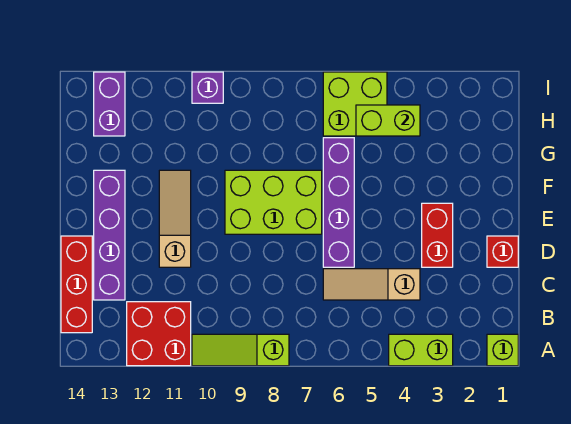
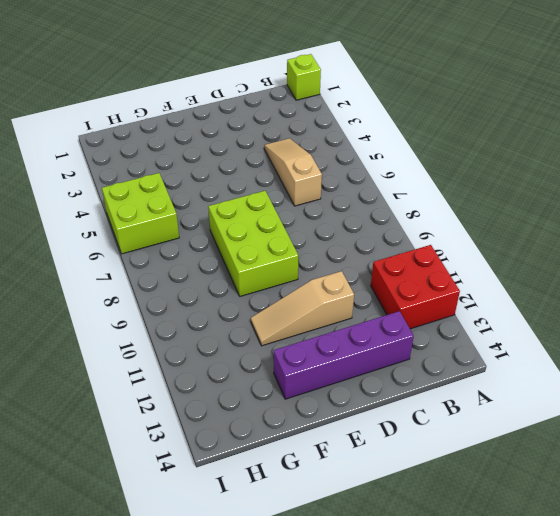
tan slope C4:C6 level 1 top 6 -> tan slope C4:C6 level 1 top 4
none -> lime brick A3:A4 level 1
none -> lime slope A8:A10 level 1 top 8
none -> red brick B14:D14 level 1

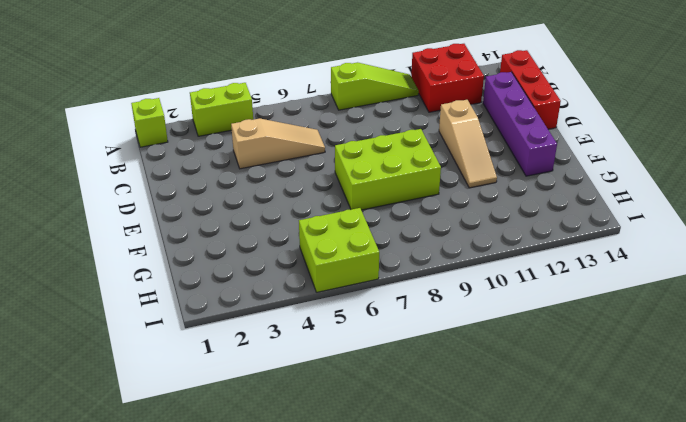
none -> red brick D1 level 1
none -> red brick D3:E3 level 1
none -> purple brick D6:G6 level 1

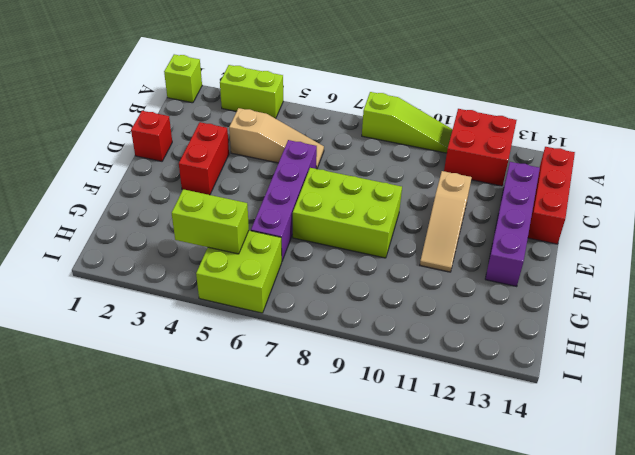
none -> purple brick H13:I13 level 1
none -> purple brick I10 level 1

